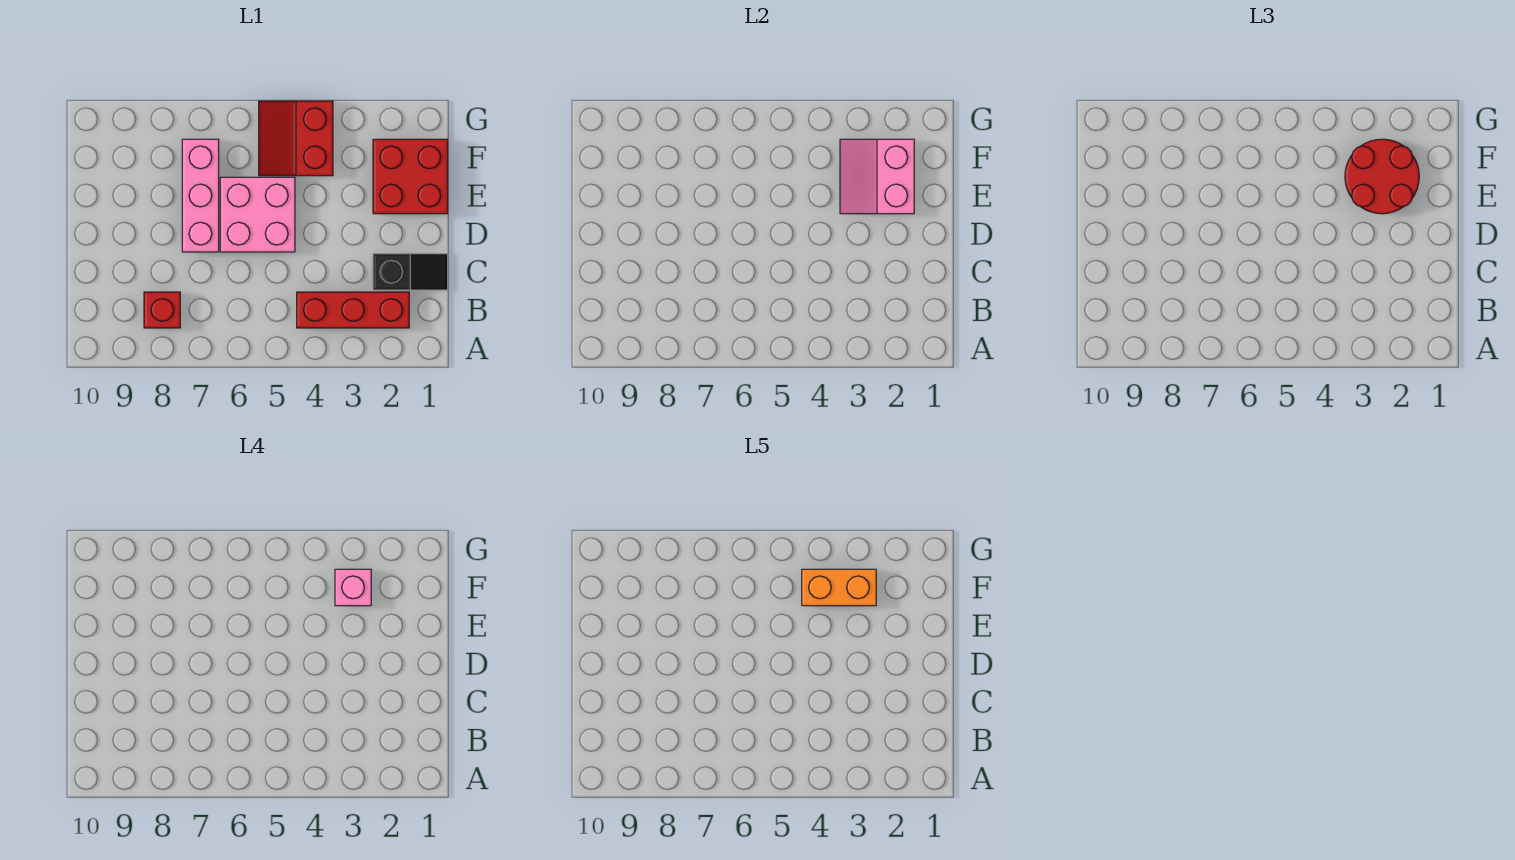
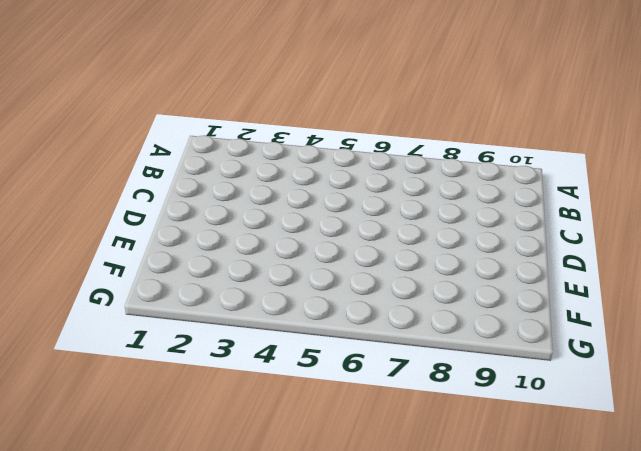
none -> red brick B2:B4 level 1
none -> red brick B8 level 1

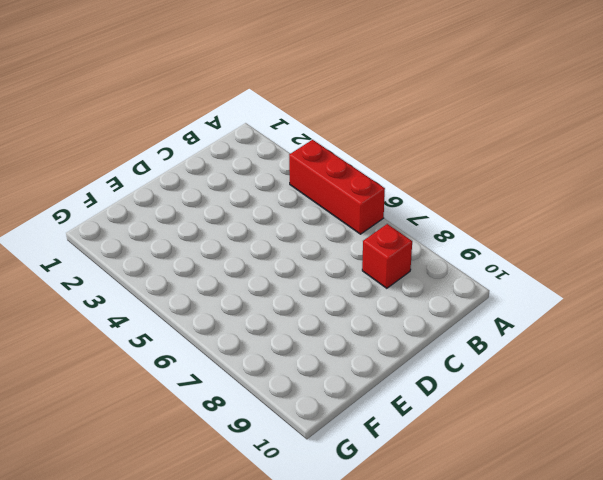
red brick A4:A6 level 1 -> red brick B2:B4 level 1
none -> black slope C1:C2 level 1 top 2
none -> pink brick D5:E6 level 1

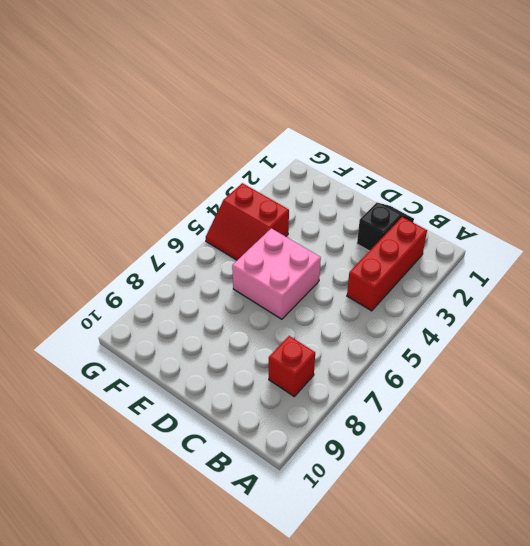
none -> pink brick D7:F7 level 1
none -> red brick E1:F2 level 1

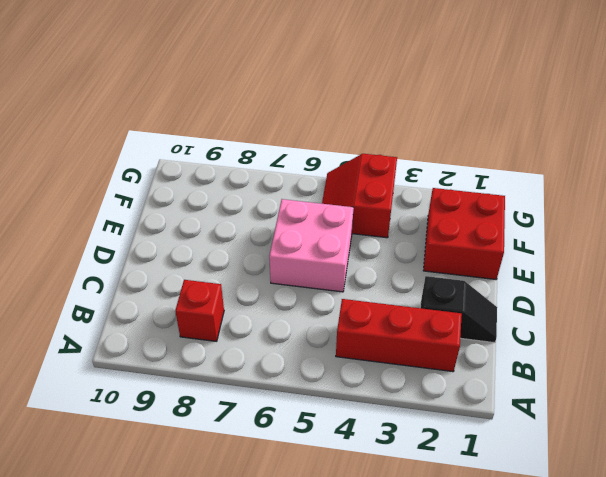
none -> pink brick D7:F7 level 1
none -> pink slope E2:F3 level 2 top 2

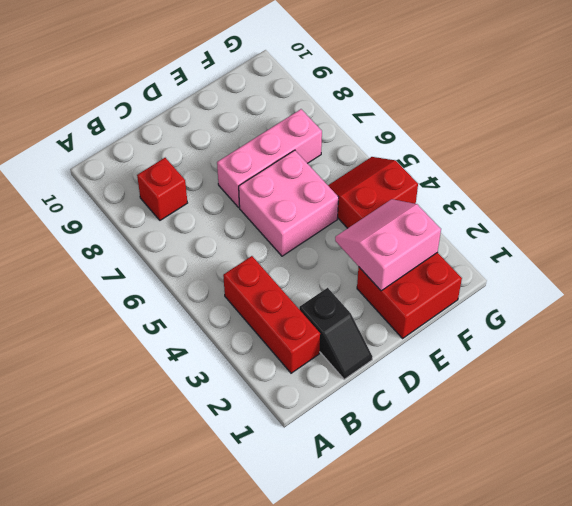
none -> red round brick E2:F3 level 3
none -> pink brick F3 level 4

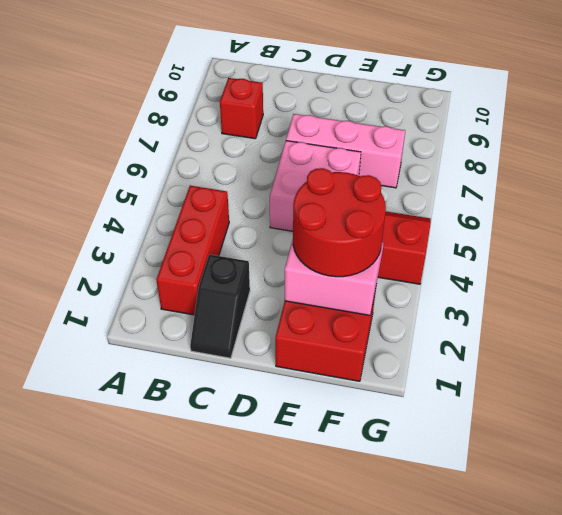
none -> pink brick F3 level 4
none -> orange brick F3:F4 level 5

